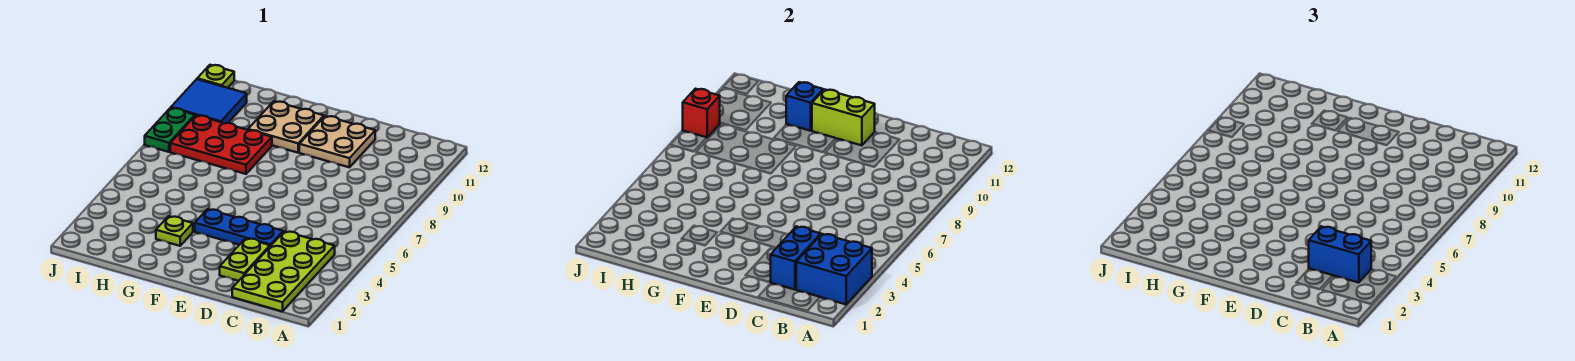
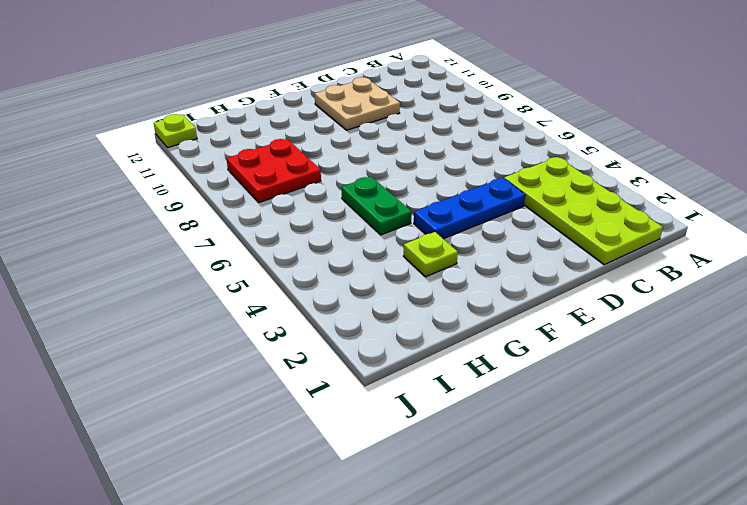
green plate G5:G6 level 1 -> green plate J8:J9 level 1
red plate H8:I9 level 1 -> red plate G8:I9 level 1
none -> lime plate D2:D3 level 1
none -> tan plate F10:G11 level 1
none -> blue tile I10:J11 level 1

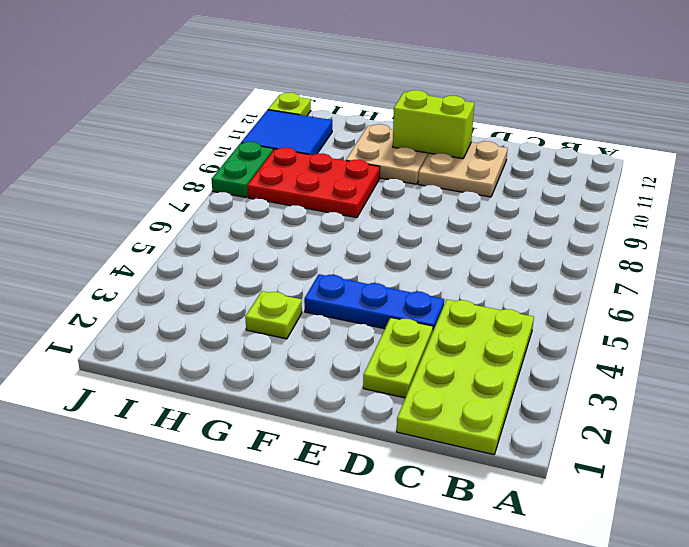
none -> blue brick A2:B3 level 2
none -> blue brick C2:C3 level 2
none -> blue brick G11 level 2

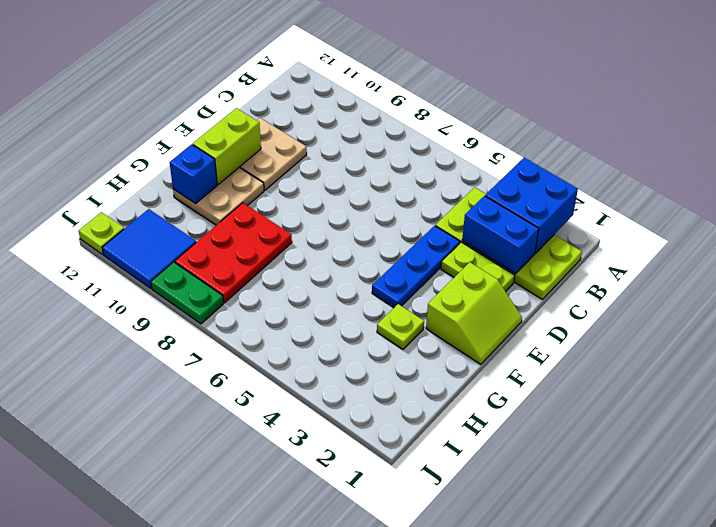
lime slope E1:F2 level 1 top 2 -> none
none -> red brick J9 level 2
none -> blue brick B3:C3 level 3

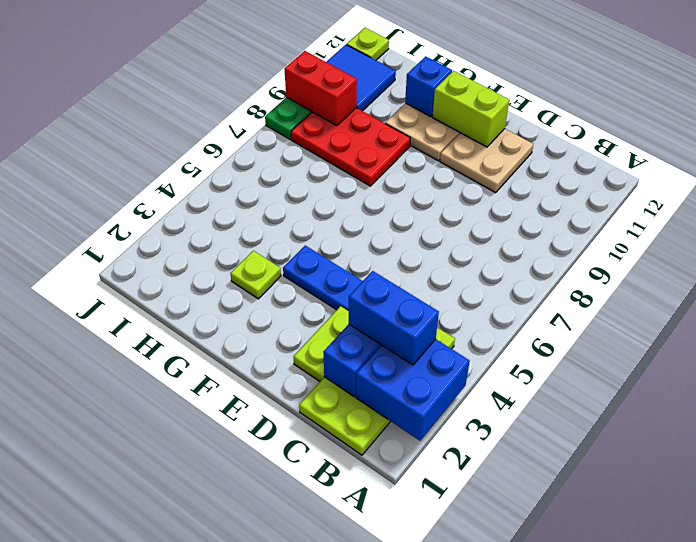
red brick I9:J9 level 2 -> red brick J9 level 2

